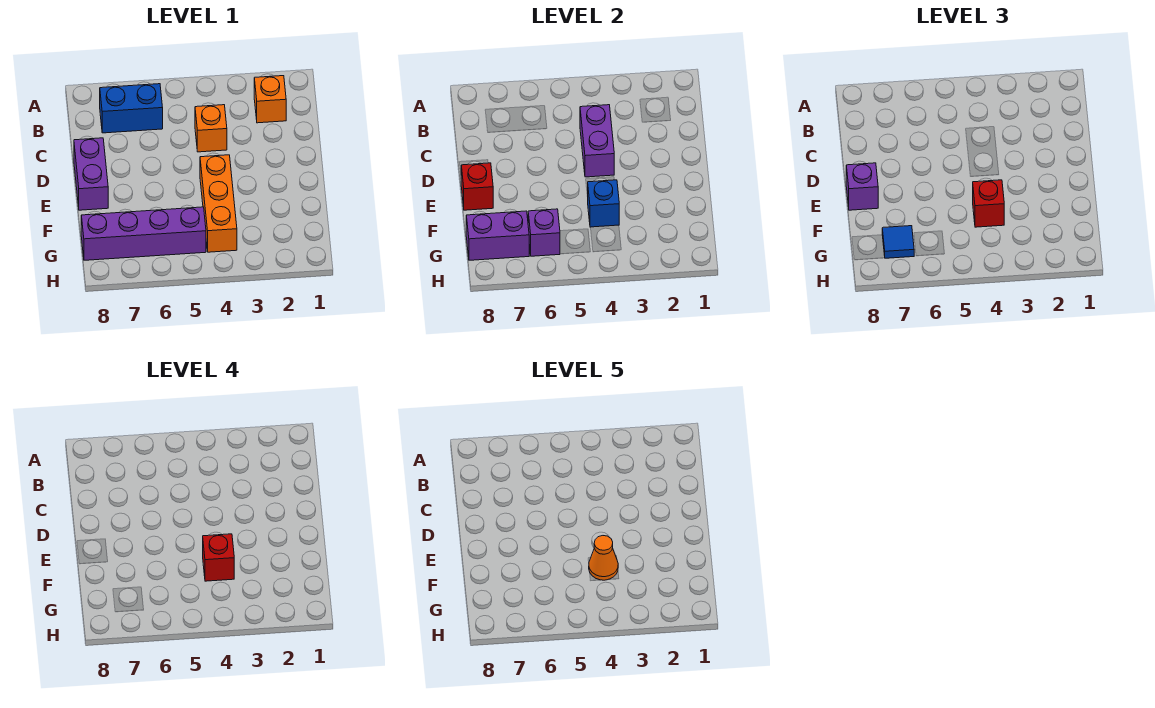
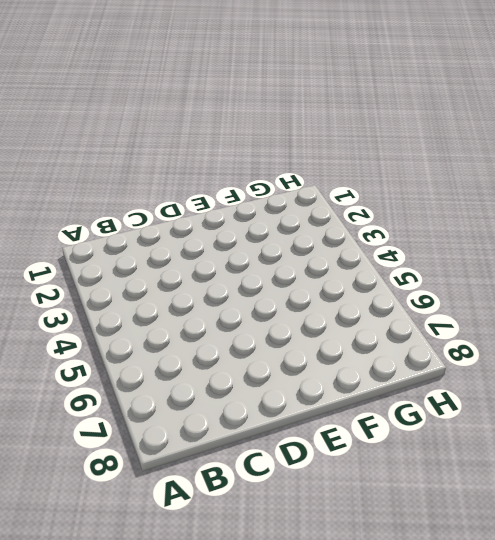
none -> orange brick B2 level 1
none -> blue brick B6:B7 level 1
none -> orange brick C4 level 1

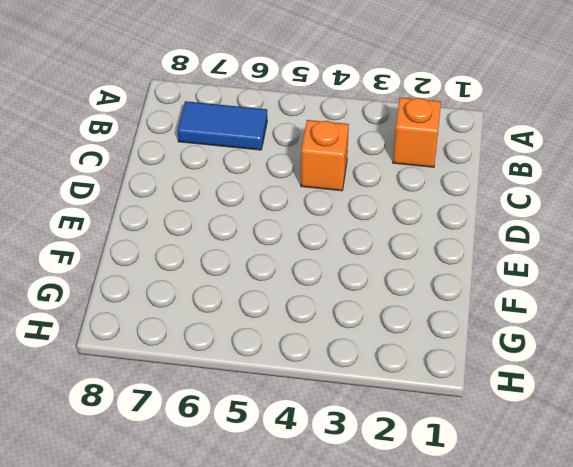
blue tile B6:B7 level 1 -> blue brick B6:B7 level 1
none -> purple brick D8:E8 level 1
none -> orange brick E4:G4 level 1
none -> purple brick G5:G8 level 1

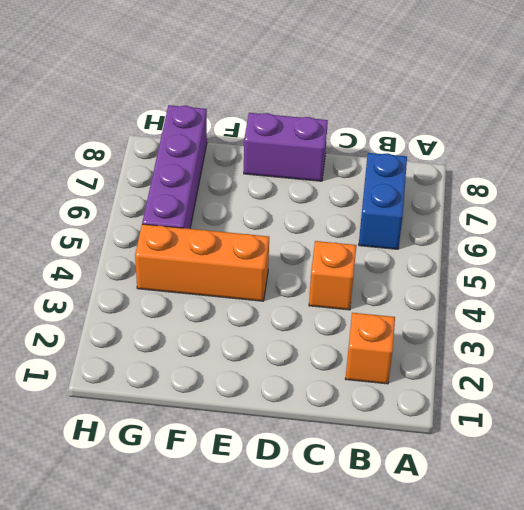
none -> purple brick C4:D4 level 2
none -> red brick E8 level 2
none -> blue brick F4 level 2

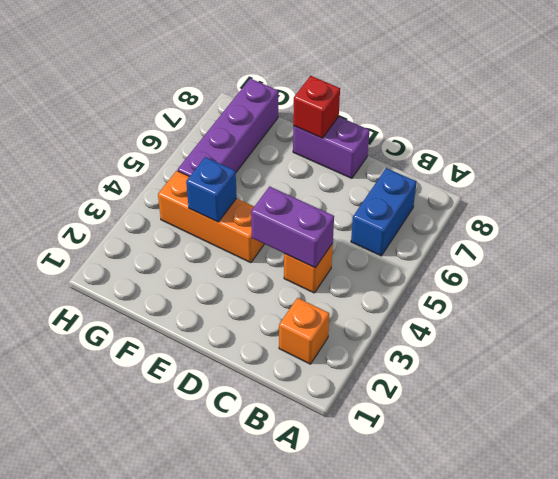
none -> purple brick G6 level 2
none -> purple brick G7:G8 level 2
none -> purple brick E8 level 3

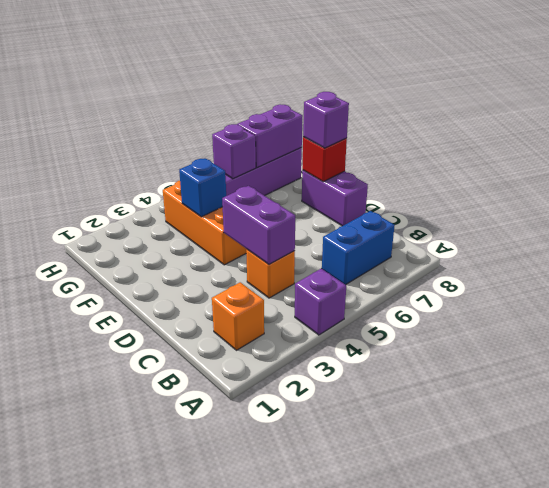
purple brick A4 level 1 -> none
none -> red brick F4 level 3
none -> blue tile G7 level 3
none -> red brick F4 level 4

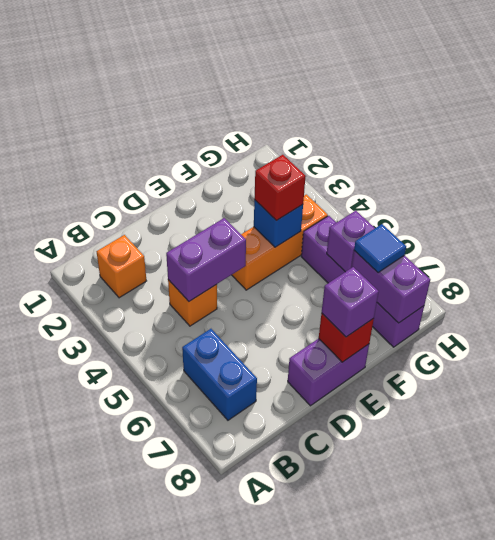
none -> red brick F4 level 4
none -> orange cone F4 level 5

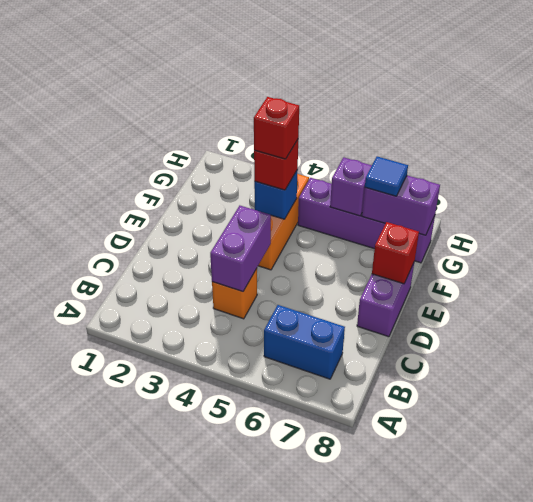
none -> orange brick B2 level 1
none -> purple brick E8 level 3
none -> orange cone F4 level 5

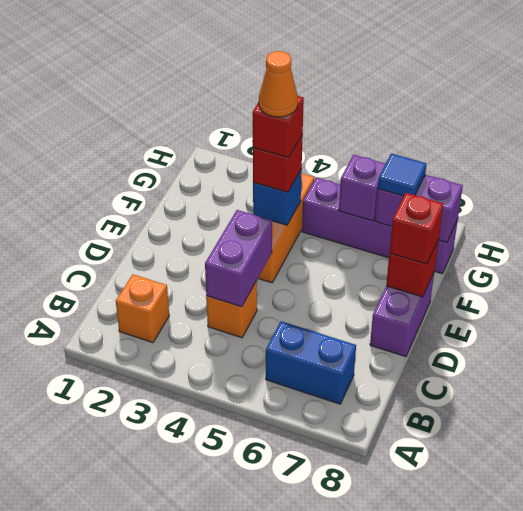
red brick E8 level 3 -> purple brick E8 level 3

